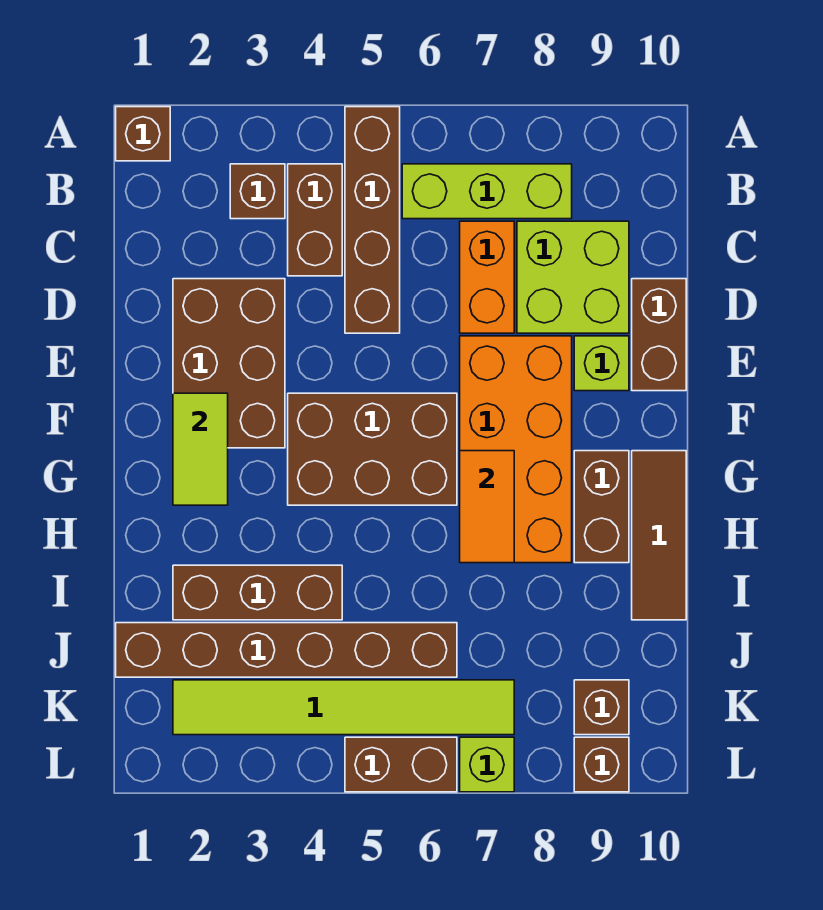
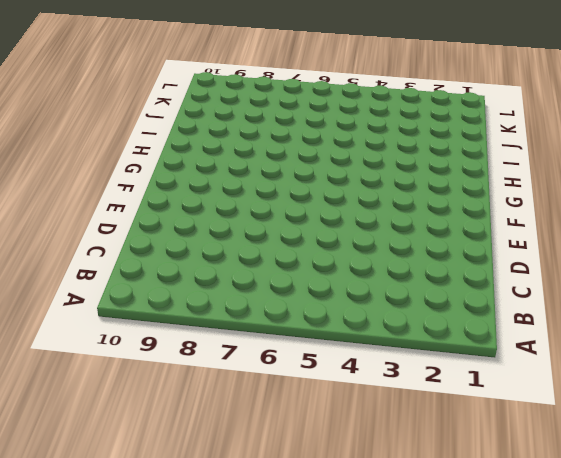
none -> brown brick A1 level 1
none -> brown brick A5:D5 level 1
none -> brown brick B3 level 1

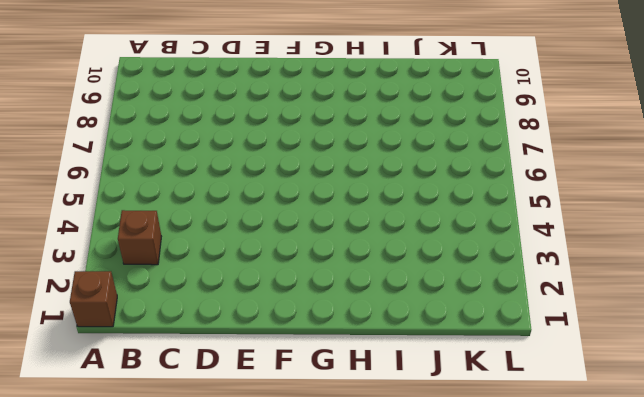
none -> brown brick A5:D5 level 1
none -> brown brick B4:C4 level 1
none -> lime brick B6:B8 level 1

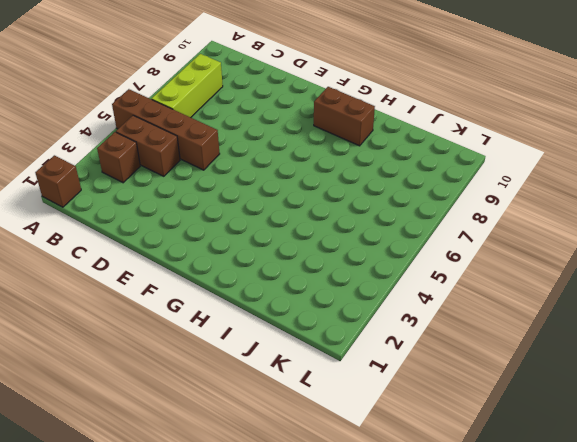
none -> orange brick C7:D7 level 1
none -> lime brick C8:D9 level 1
none -> brown brick D2:F3 level 1

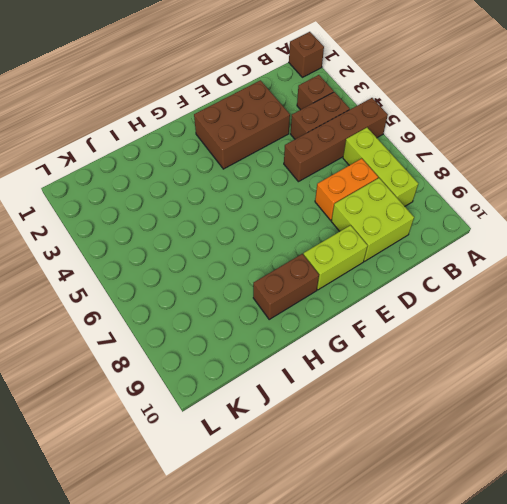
lime brick E9:F9 level 1 -> lime brick E9 level 1
none -> brown brick D10:E10 level 1
none -> orange brick E7:H8 level 1
none -> brown brick F4:G6 level 1

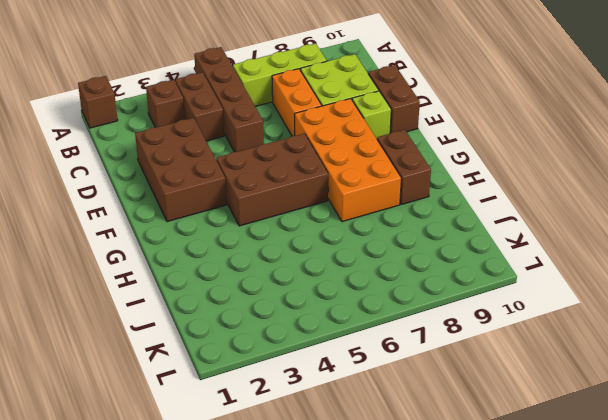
none -> brown tile G10:I10 level 1
none -> brown brick I2:I4 level 1
none -> brown brick J1:J6 level 1

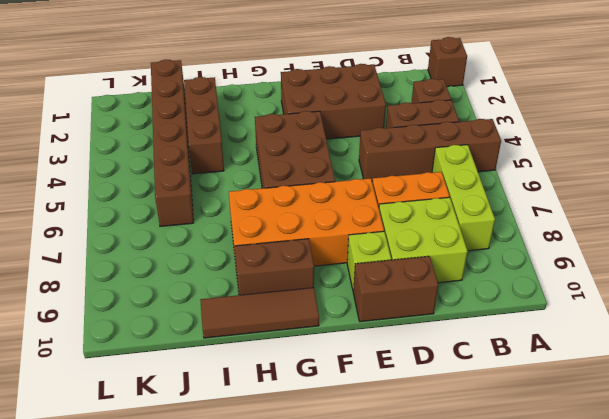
none -> lime tile K2:K7 level 1
none -> brown brick K9 level 1
none -> brown brick L5:L6 level 1

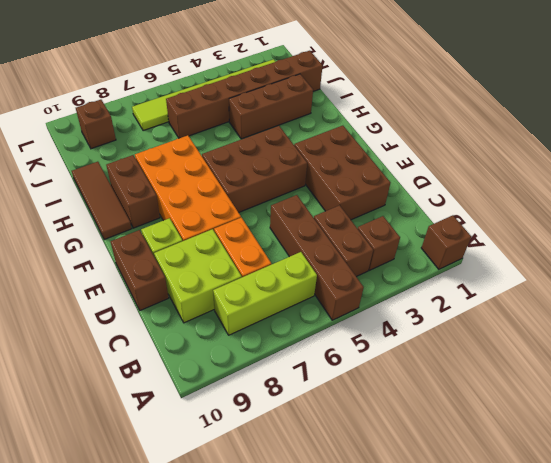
none -> brown brick L5:L6 level 1
none -> lime brick L7 level 1
none -> brown brick L9 level 1

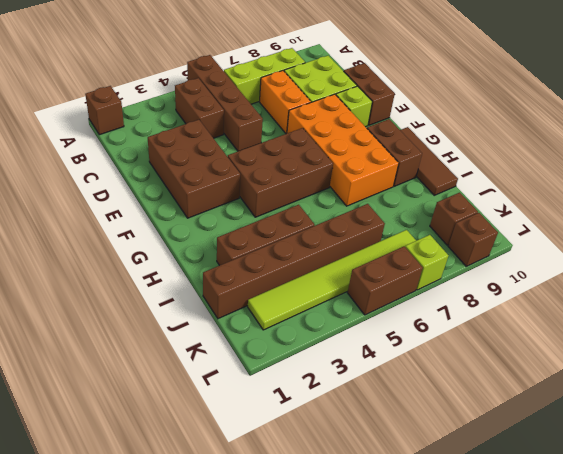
none -> brown brick B3 level 1
none -> lime tile F2:G2 level 2
none -> orange tile G7:H7 level 2

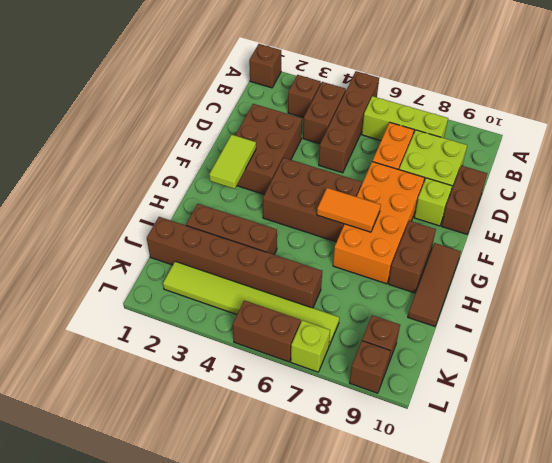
orange tile G6:G7 level 2 -> orange tile G7:H7 level 2

